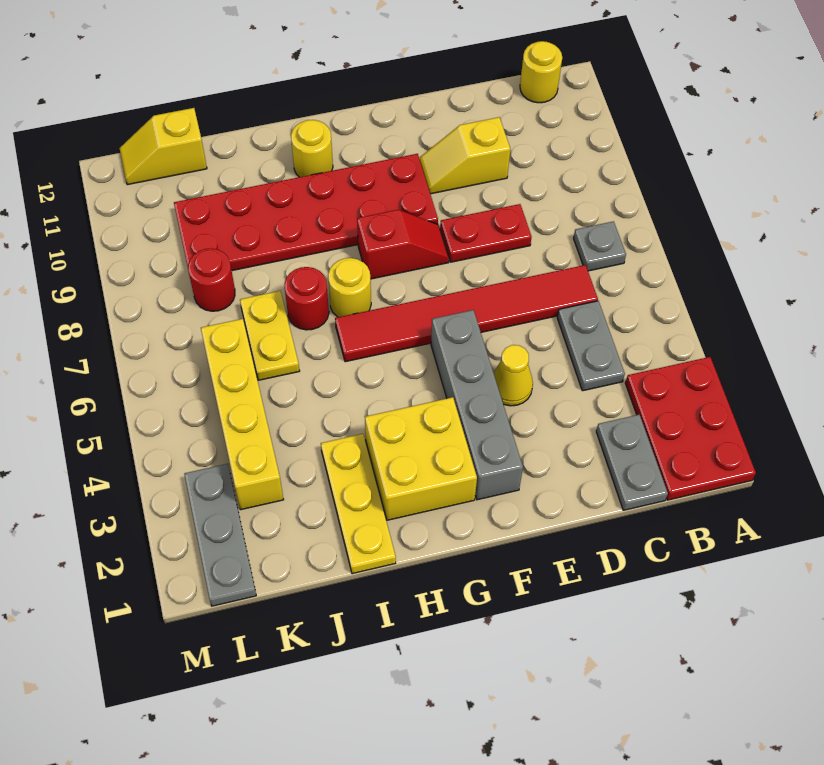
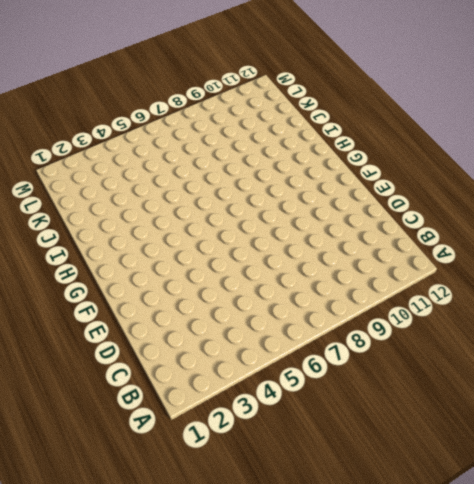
none -> red plate A1:B3 level 1
none -> grey plate B7 level 1
none -> yellow round brick B12 level 1

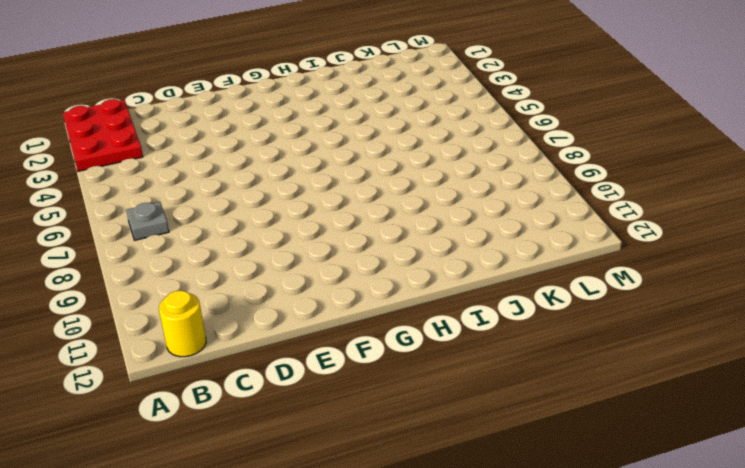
none -> grey plate C1:C2 level 1
none -> grey plate C4:C5 level 1
none -> red tile C6:H6 level 1

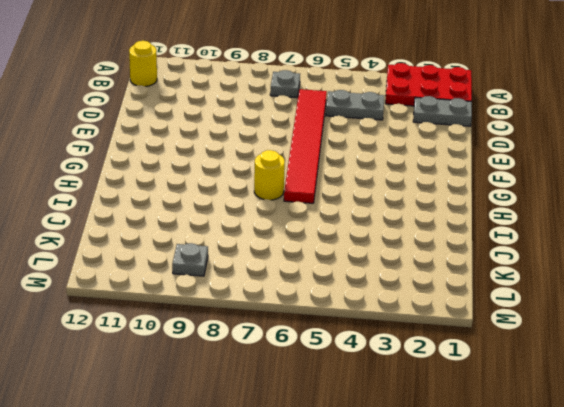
grey plate L9 level 1 -> none
none -> red plate D8:E8 level 1
none -> yellow slope D10:E10 level 1 top D
none -> yellow cone E4 level 1

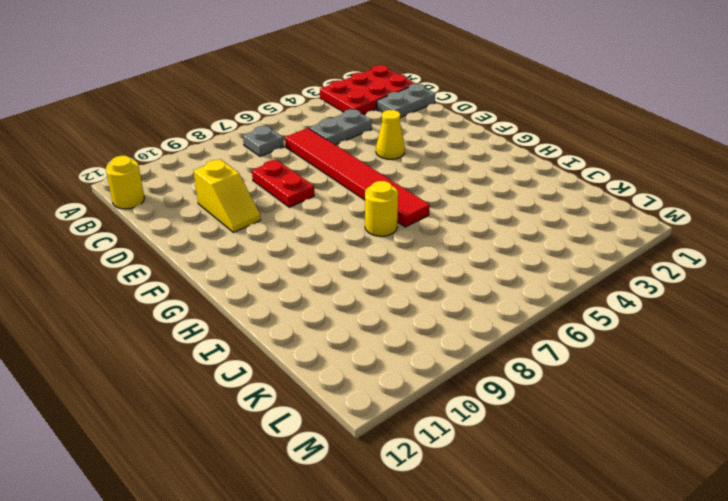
none -> grey brick F2:F5 level 1
none -> red slope F8:G8 level 1 top G
none -> red plate F9:K10 level 1

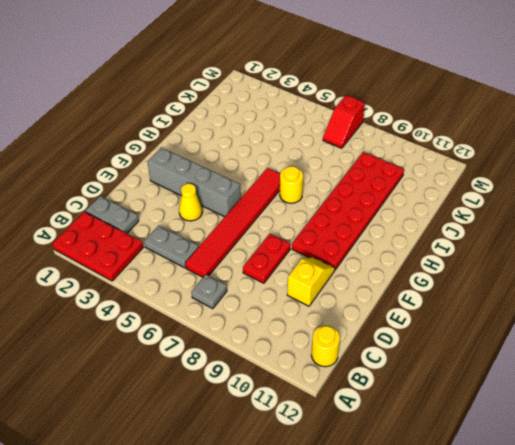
red slope L7:M7 level 1 top M -> red slope F8:G8 level 1 top G
none -> yellow brick G2:H3 level 1
none -> yellow round brick H11 level 1
none -> yellow plate I1:I3 level 1

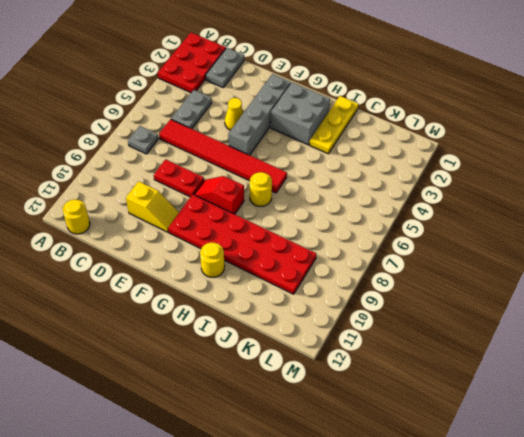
grey brick G2:H3 level 1 -> yellow brick G2:H3 level 1
none -> red round brick I7 level 1
none -> yellow plate J6:J7 level 1
none -> yellow brick K3:K6 level 1

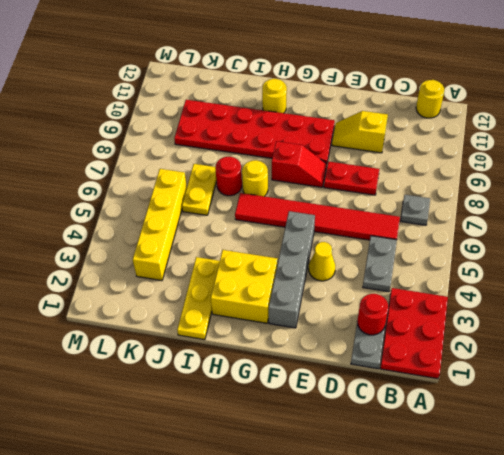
red round brick C2 level 2 -> red round brick K8 level 1
none -> yellow slope K12:L12 level 1 top K
none -> grey plate L1:L3 level 1

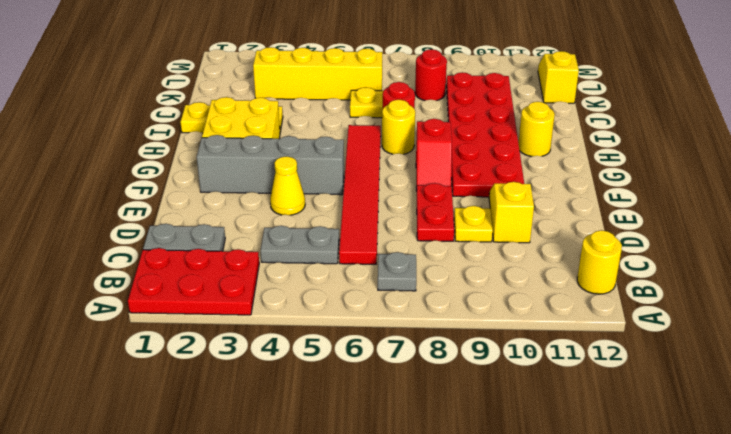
yellow plate D9 level 1 -> none
none -> grey plate L1:L3 level 1

